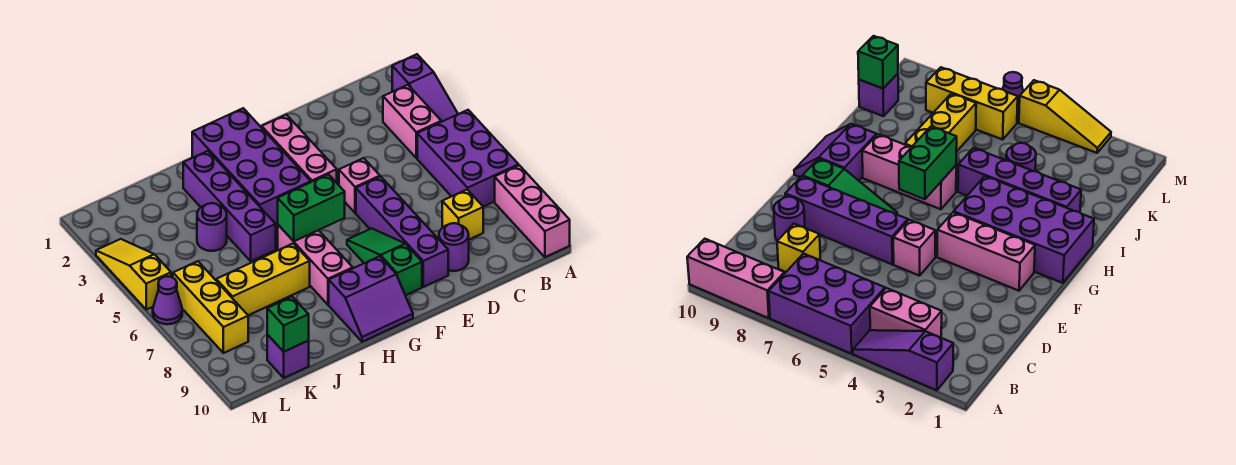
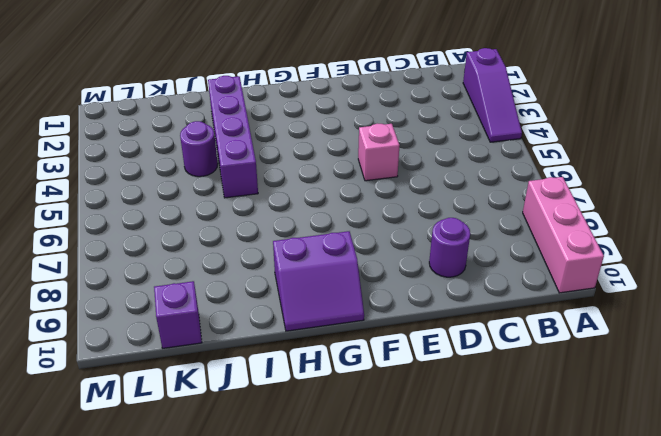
none -> purple brick A5:B7 level 1
none -> pink brick B3:B4 level 1
none -> yellow brick C8 level 1

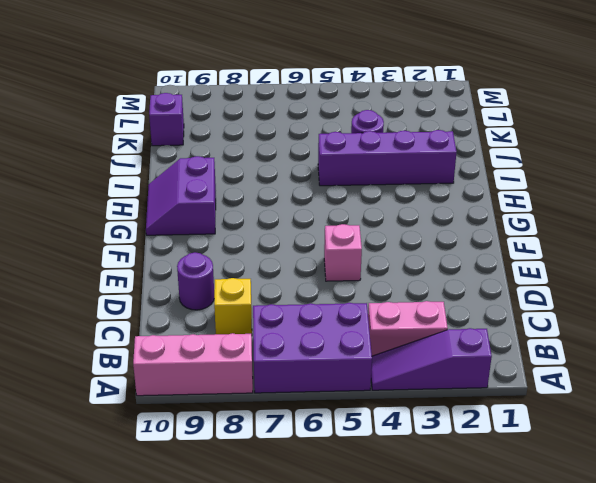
none -> purple brick E6:E9 level 1
none -> pink brick F2:F4 level 1
none -> green slope F7:F9 level 1 top 9

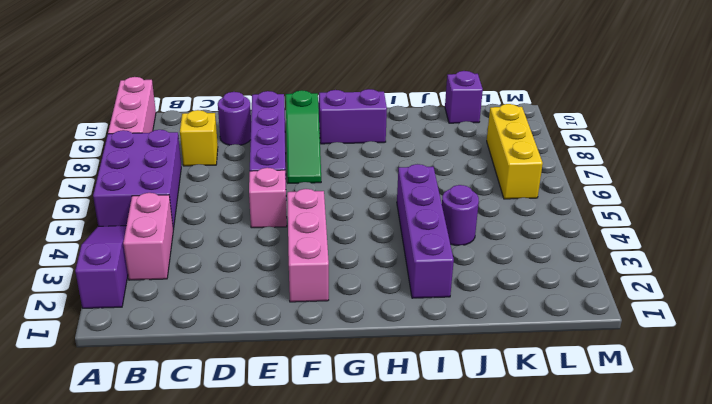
none -> purple brick G1:H4 level 1
none -> pink brick H6:H8 level 1
none -> yellow brick I7:K7 level 1

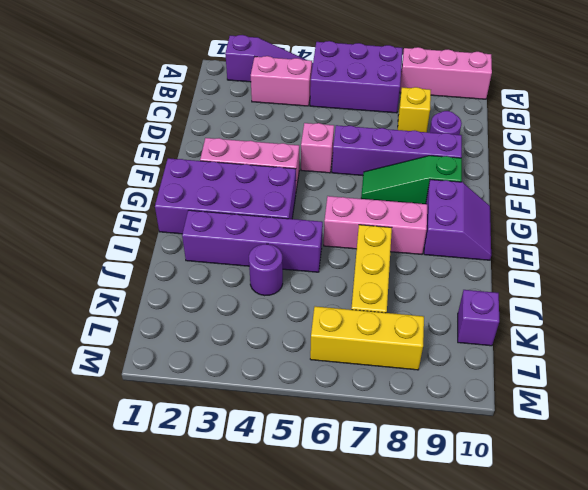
none -> yellow slope M3:M5 level 1 top 5
none -> purple cone M6 level 1
none -> green brick G6:H6 level 2

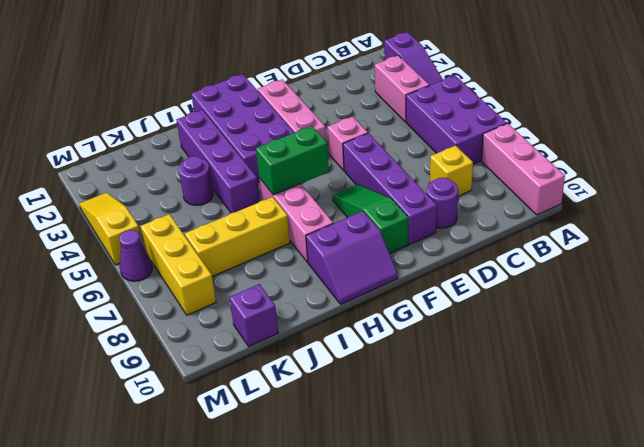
none -> green brick K10 level 2

